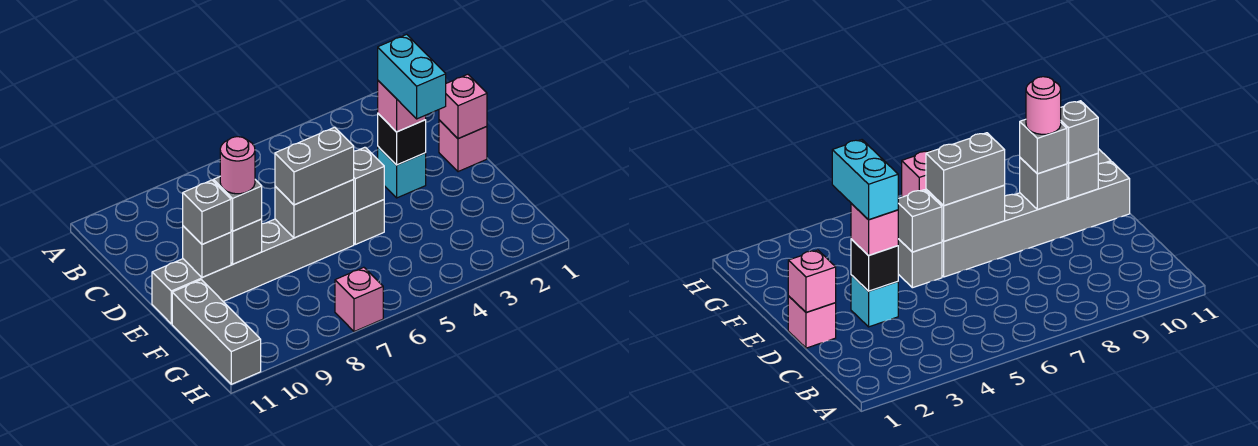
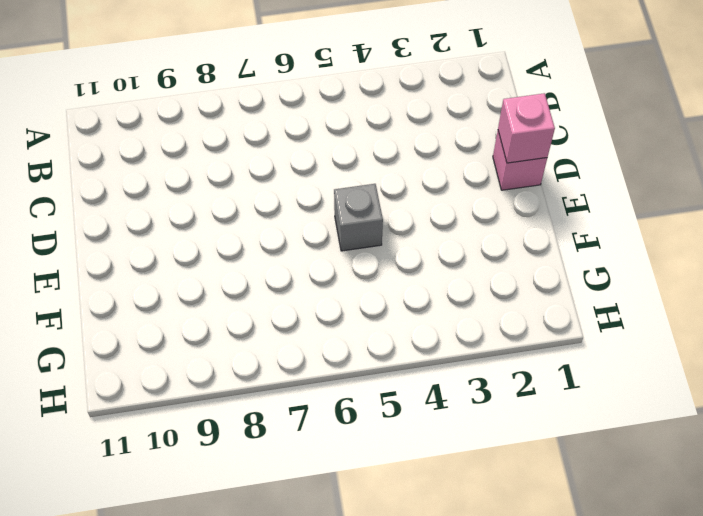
none -> cyan brick D3 level 1
none -> grey brick E6:E11 level 1
none -> grey brick F11:H11 level 1

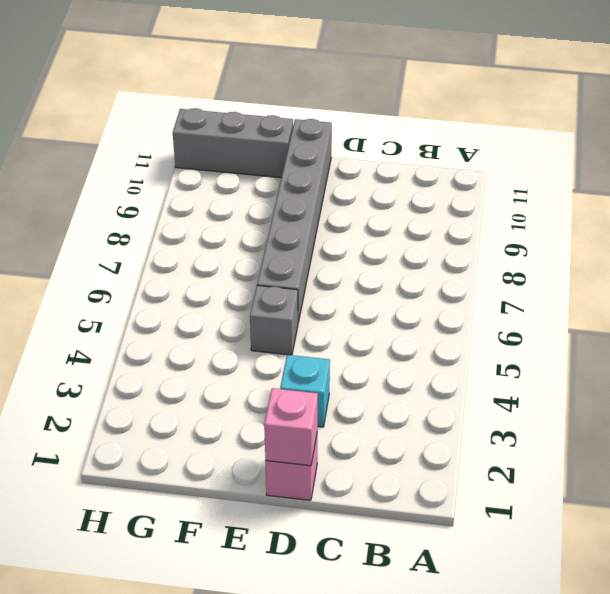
none -> pink brick H7 level 1
none -> black brick D3 level 2
none -> grey brick E5 level 2

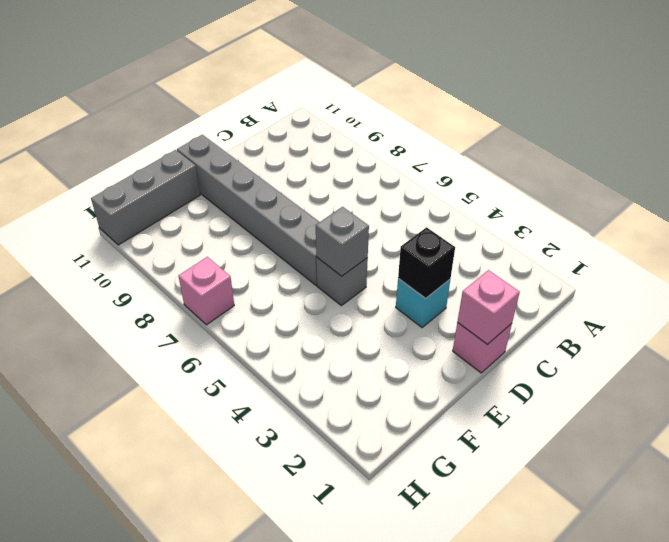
none -> grey brick E6:E7 level 2
none -> grey brick E9 level 2
none -> grey brick E10 level 2

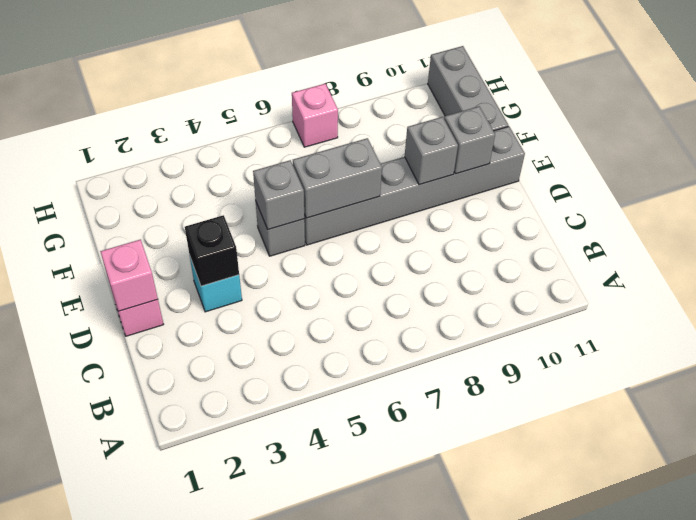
none -> pink brick D3 level 3
none -> grey brick E6:E7 level 3
none -> grey brick E9 level 3

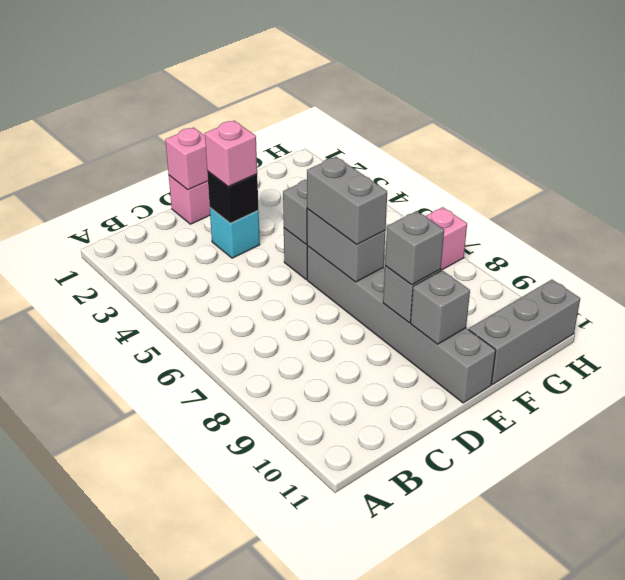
none -> grey brick E10 level 3
none -> cyan brick D3:E3 level 4
none -> pink round brick E9 level 4

